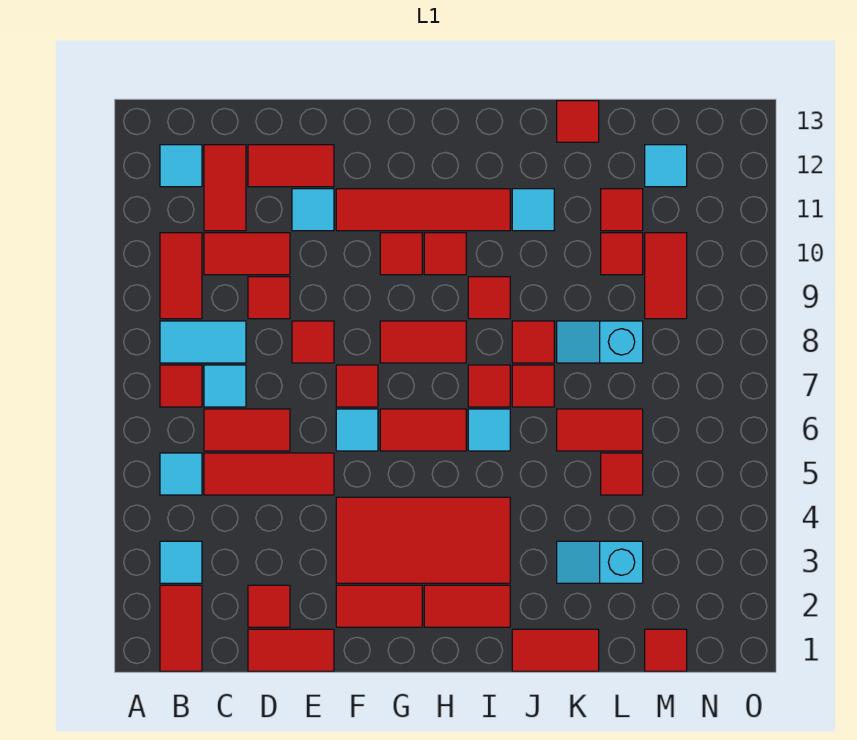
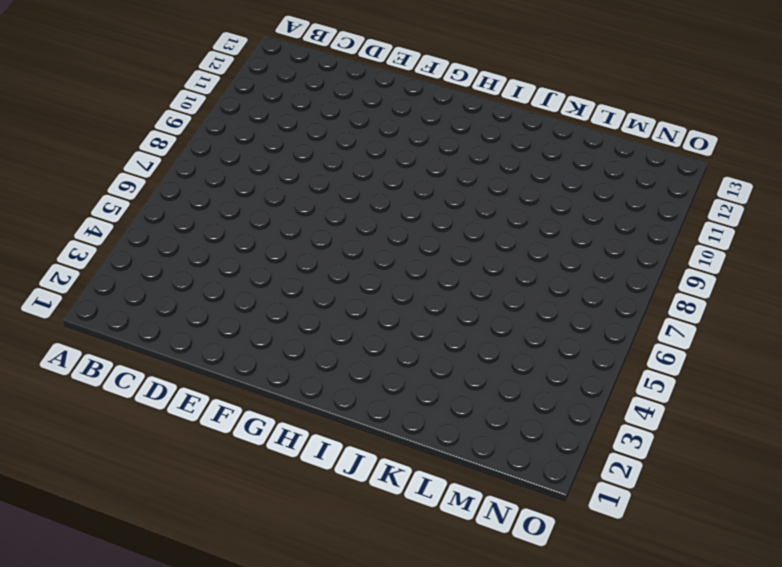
none -> red tile B1:B2 level 1
none -> cyan tile B3 level 1
none -> cyan tile B5 level 1
none -> red tile B7 level 1

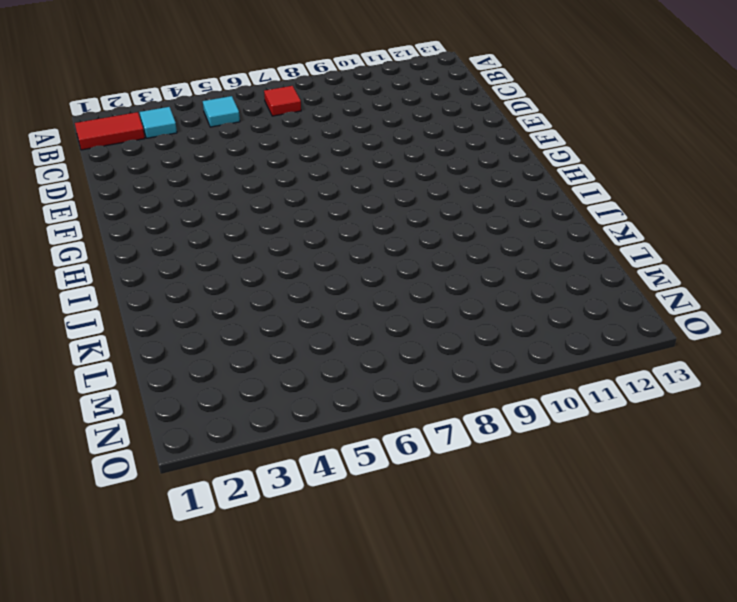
none -> cyan tile B8:C8 level 1
none -> red tile B9:B10 level 1
none -> cyan tile B12 level 1
none -> red tile C5:E5 level 1

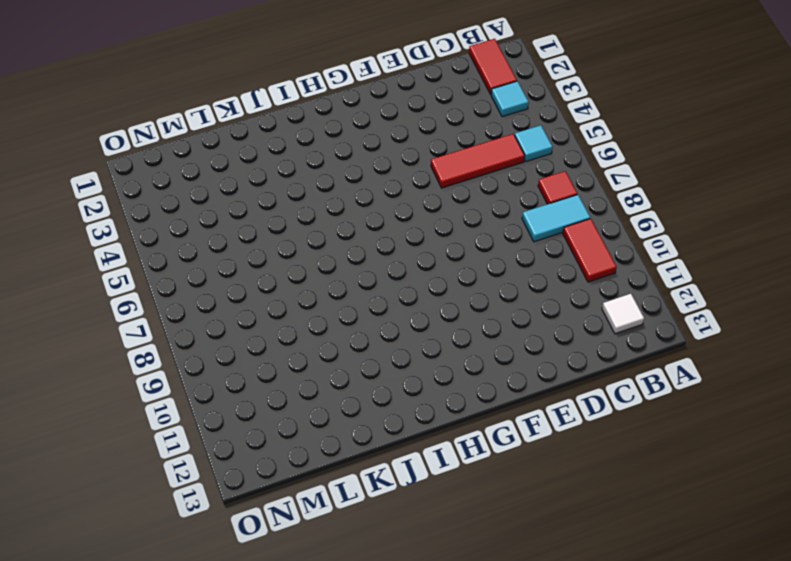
white tile B12 level 1 -> cyan tile B12 level 1
none -> red tile C6:D6 level 1
none -> cyan tile C7 level 1
none -> red tile C10:D10 level 1
none -> red tile C11:C12 level 1

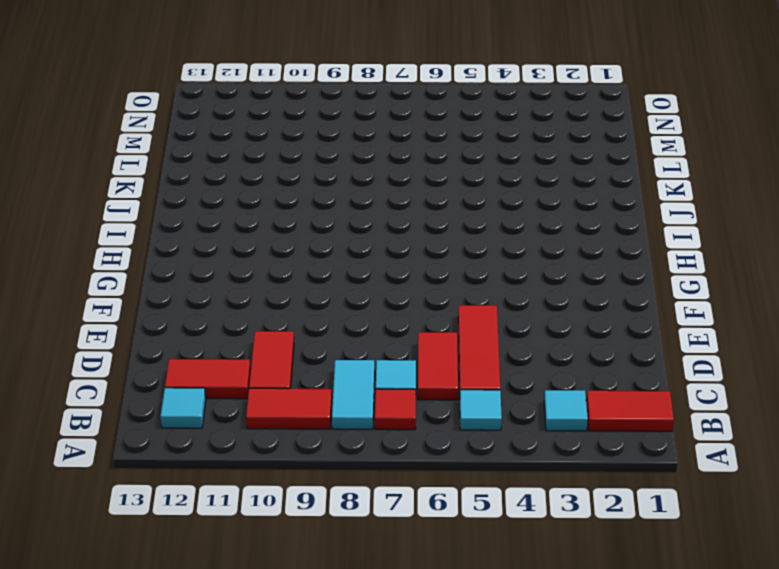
none -> red tile D1:E1 level 1
none -> red tile D2 level 1
none -> red tile D9 level 1
none -> red tile D12:E12 level 1

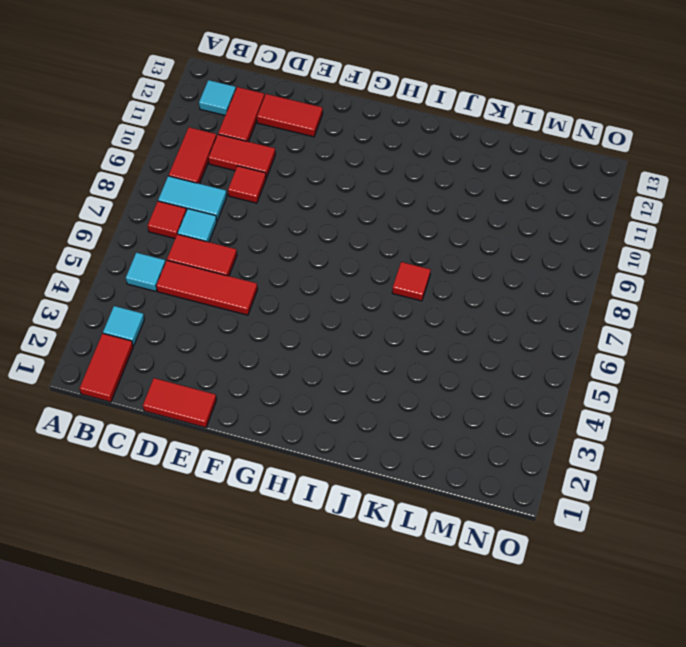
none -> red tile D2 level 1
none -> red tile E8 level 1
none -> cyan tile E11 level 1
none -> red tile F2:G2 level 1

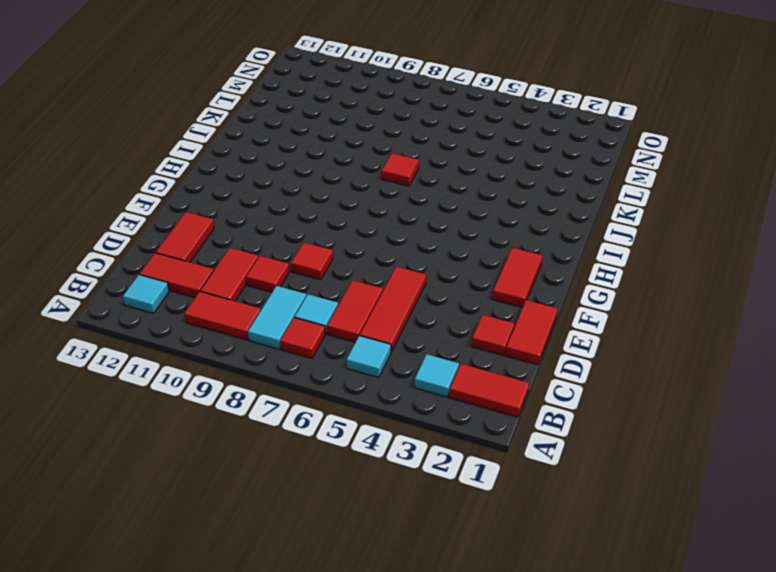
none -> cyan tile E11 level 1
none -> red tile F3:I4 level 1
none -> cyan tile F6 level 1
none -> red tile F7 level 1

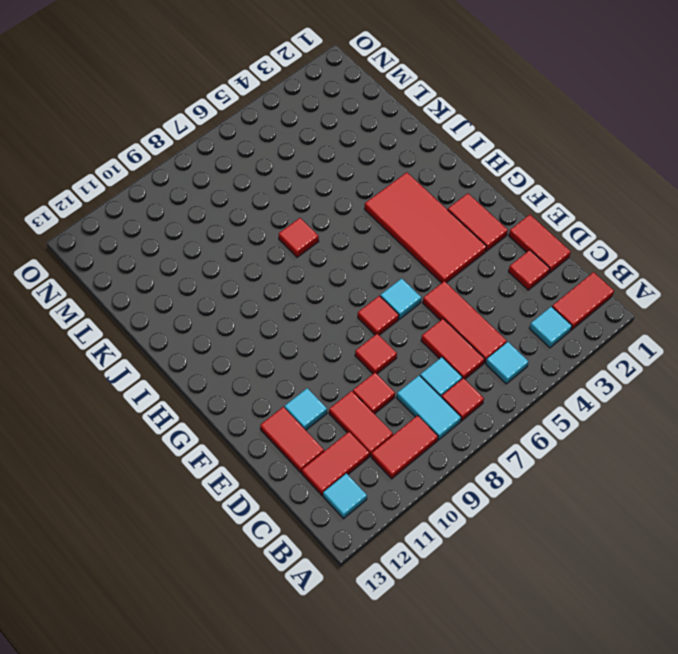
none -> red tile F11:I11 level 1
none -> red tile G6:H6 level 1
none -> red tile G8:H8 level 1
none -> red tile G10 level 1

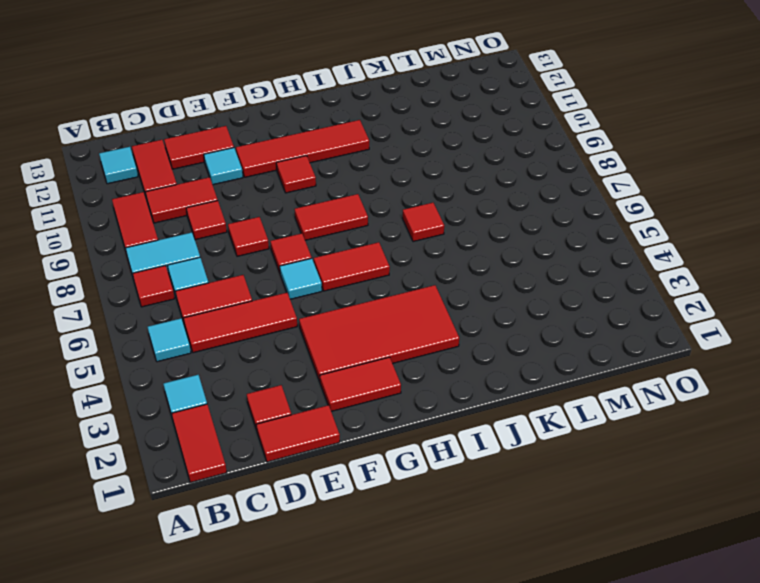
none -> red tile H2:I2 level 1
none -> red tile H10 level 1
none -> cyan tile I6 level 1
none -> red tile I7 level 1

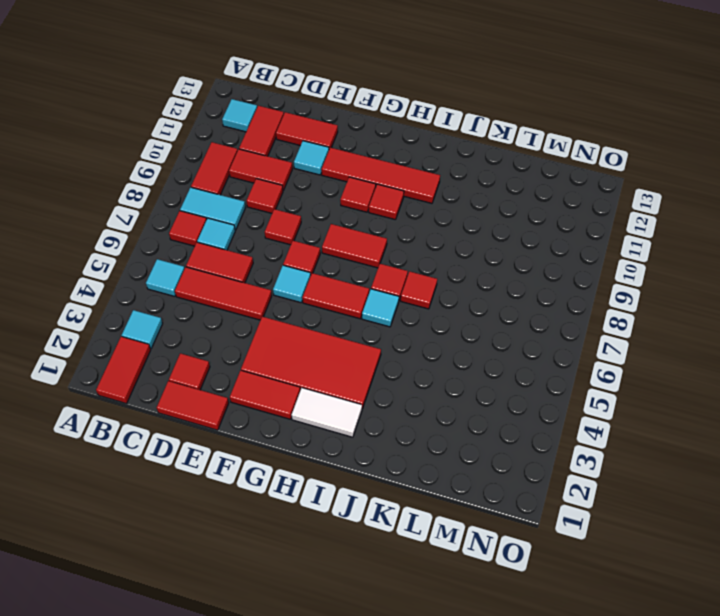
white tile H2:I2 level 1 -> red tile H2:I2 level 1
none -> red tile I9 level 1
none -> red tile J1:K1 level 1
none -> red tile J8 level 1
none -> cyan tile J11 level 1

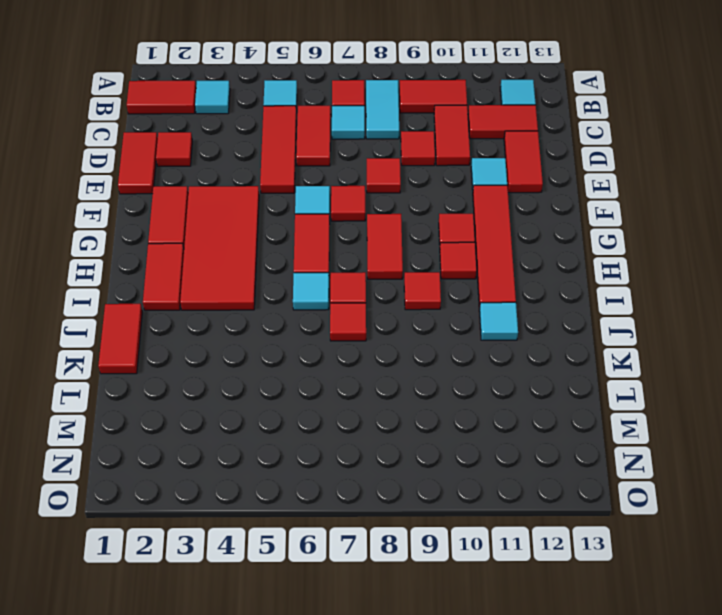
none -> red tile J8 level 1
none -> cyan slope K3:L3 level 1 top L
none -> red tile K6:L6 level 1
none -> cyan slope K8:L8 level 1 top L

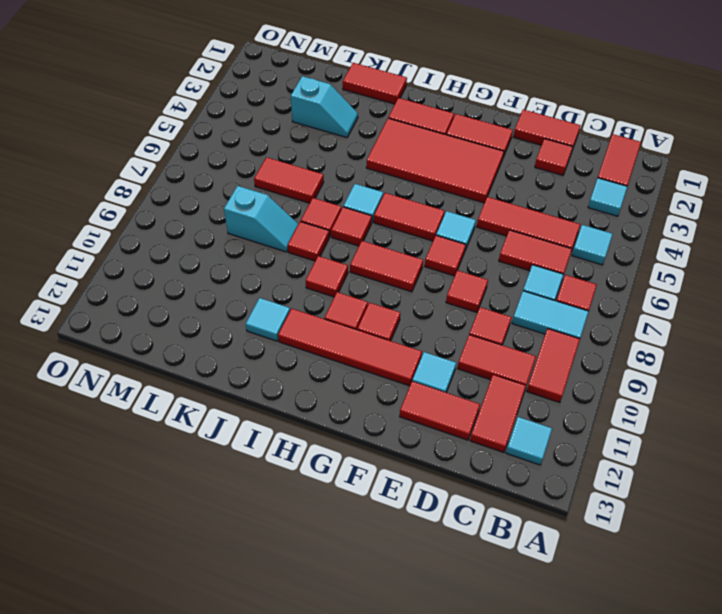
none -> red tile K13 level 1
none -> red tile L5 level 1
none -> red tile L10 level 1
none -> red tile L11 level 1

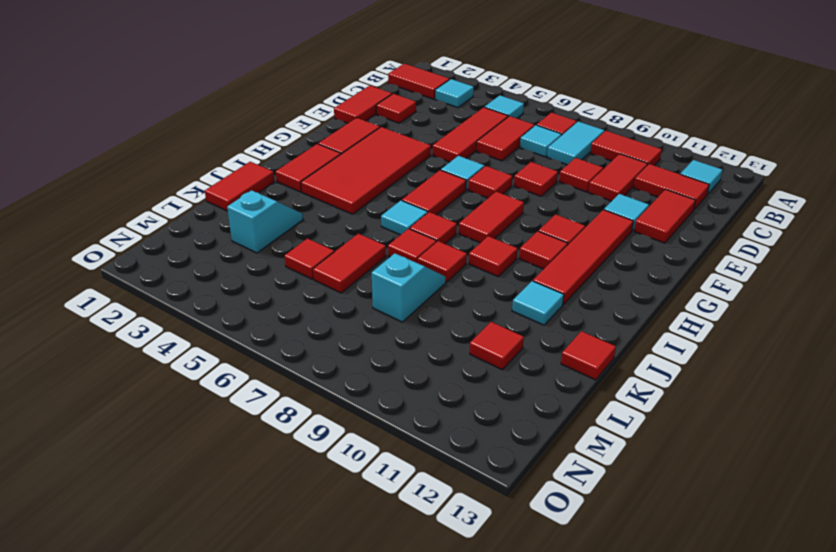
none -> red tile L10 level 1
none -> red tile M1 level 1
none -> red tile M9:M10 level 1
none -> cyan tile M12 level 1

